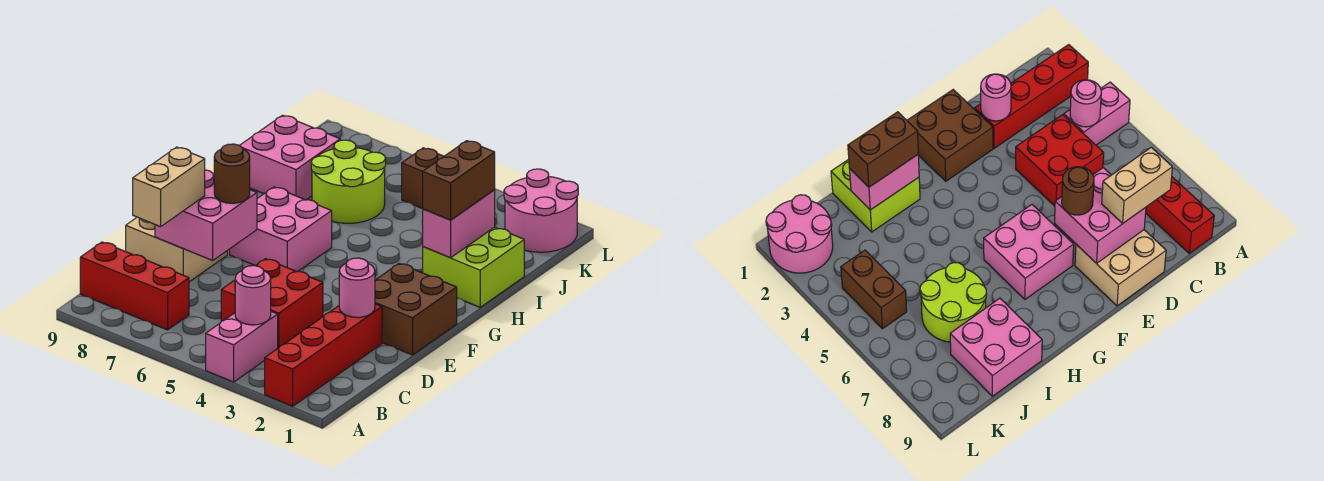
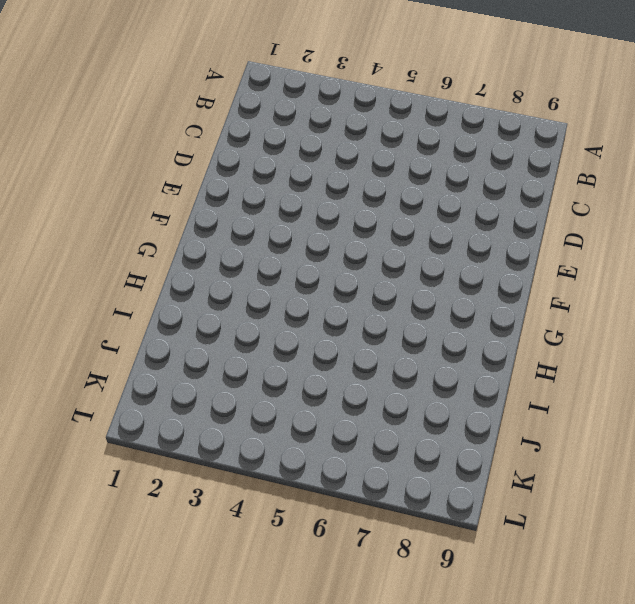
none -> red brick A2:D2 level 1
none -> pink brick A4:B4 level 1
none -> red brick B7:B9 level 1

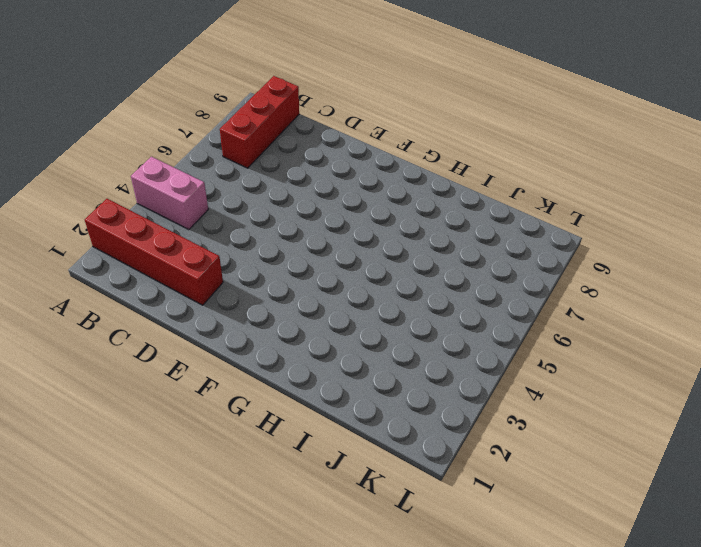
none -> red brick C4:D5 level 1
none -> tan brick D8:E9 level 1
none -> brown brick E1:F2 level 1

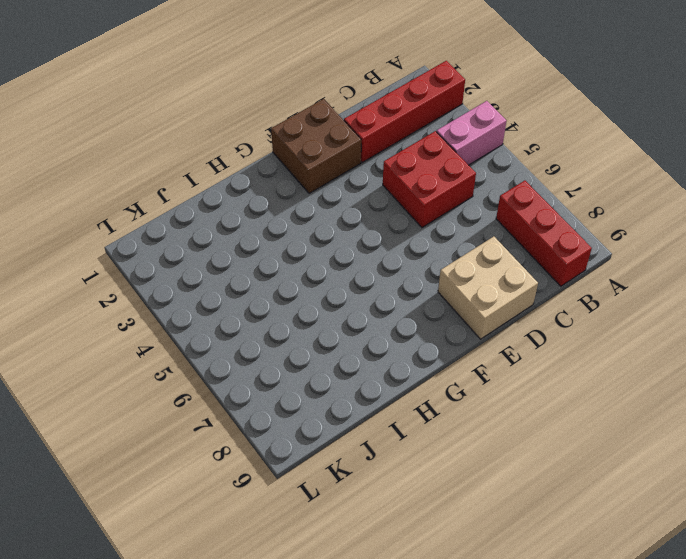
none -> pink brick F6:G7 level 1
none -> lime brick H1:I2 level 1
none -> lime round brick I6:J7 level 1

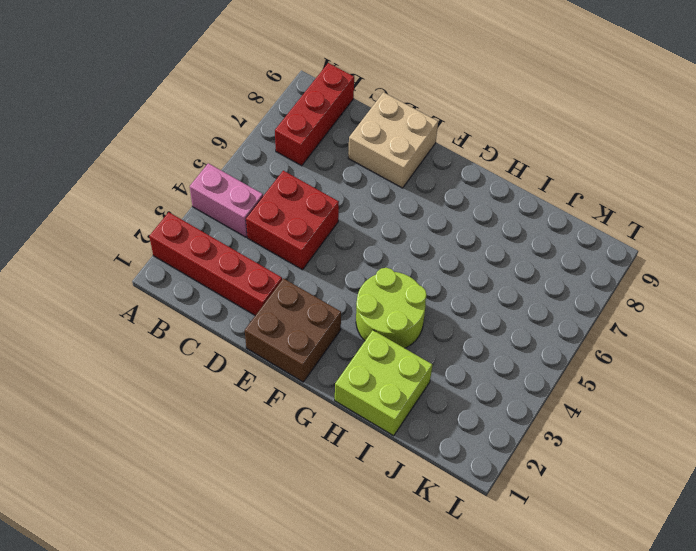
lime round brick G3:H4 level 1 -> lime round brick I6:J7 level 1
none -> pink brick F6:G7 level 1
none -> pink brick I8:J9 level 1
none -> pink round brick K1:L2 level 1

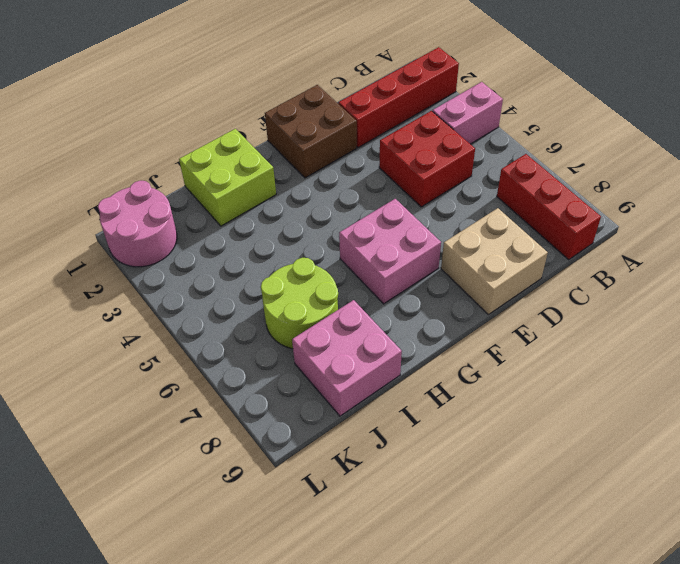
none -> brown brick K4:K5 level 1
none -> pink round brick B4 level 2
none -> pink round brick D2 level 2

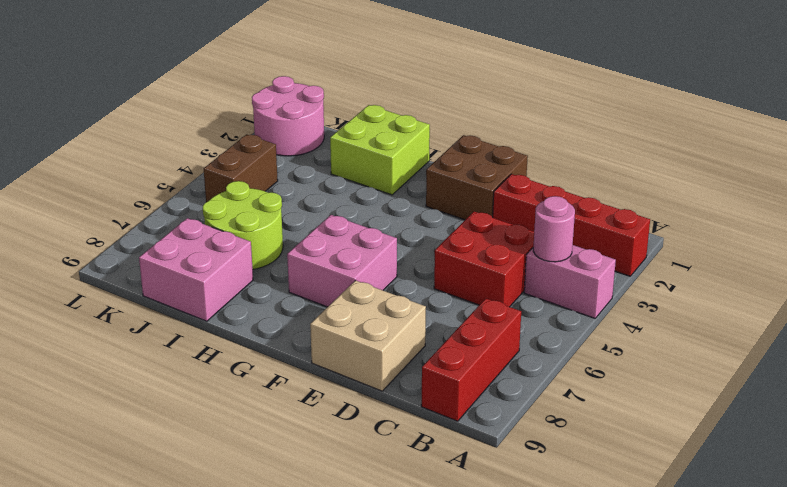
none -> pink round brick D2 level 2
none -> pink brick D7:E8 level 2
none -> pink brick H2:I2 level 2

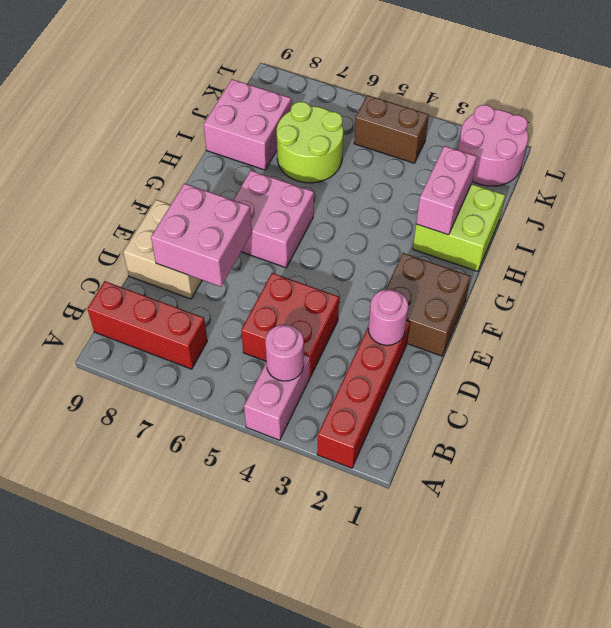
none -> tan brick C8:D8 level 3
none -> brown round brick E7 level 3
none -> brown brick H2:I2 level 3

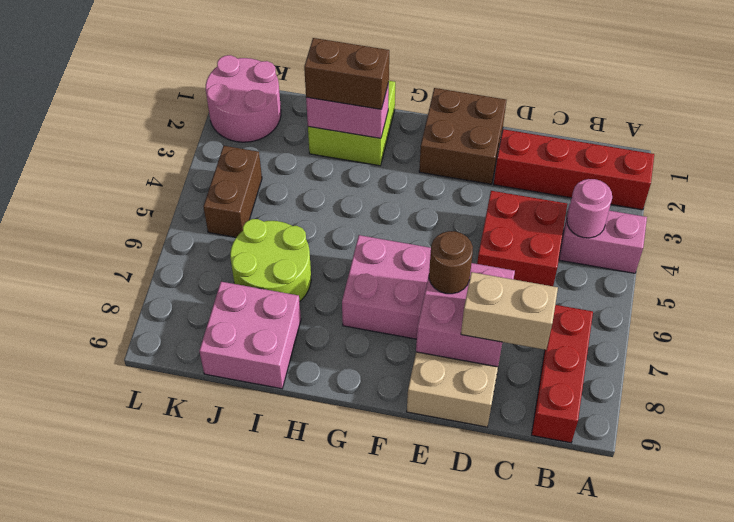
none -> pink round brick D2 level 2

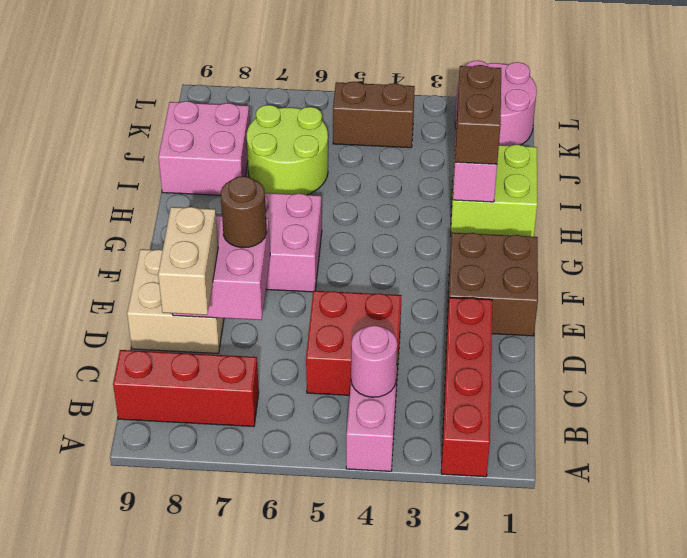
none -> pink round brick D2 level 2

